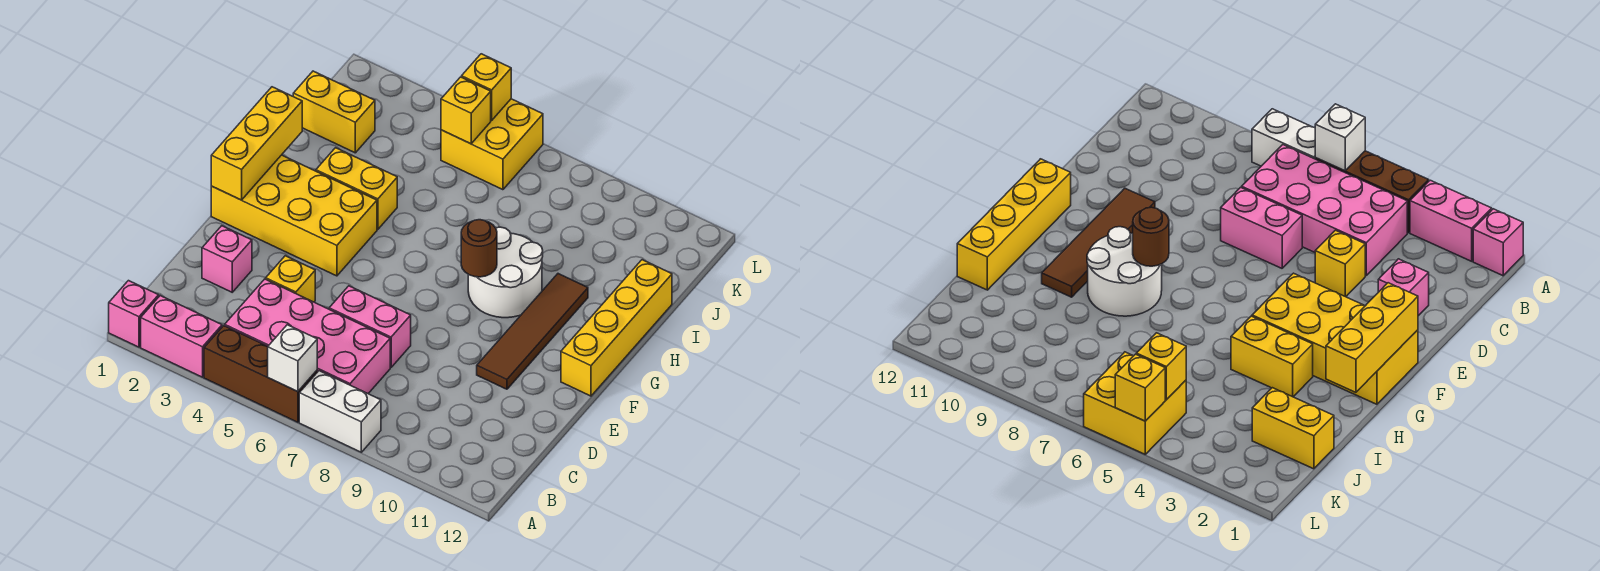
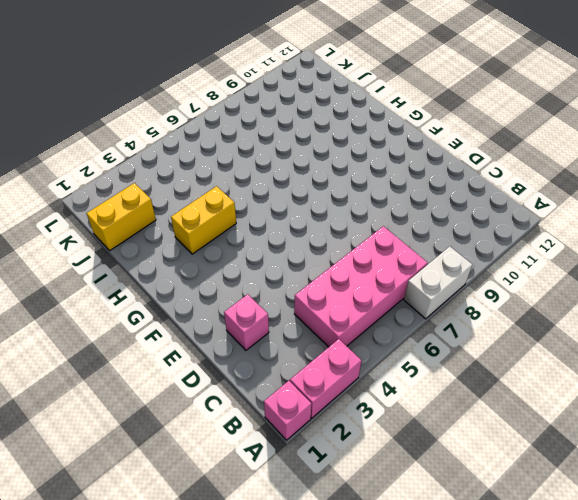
none -> brown brick A4:A6 level 1
none -> yellow brick D4 level 1
none -> pink brick D6:D7 level 1

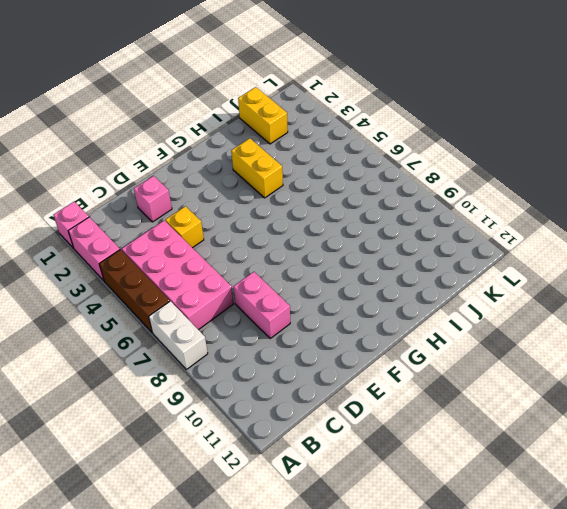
pink brick D8:D9 level 1 -> pink brick D6:D7 level 1
none -> brown tile E10:H10 level 1
none -> yellow brick F1:G4 level 1
none -> yellow brick F12:I12 level 1

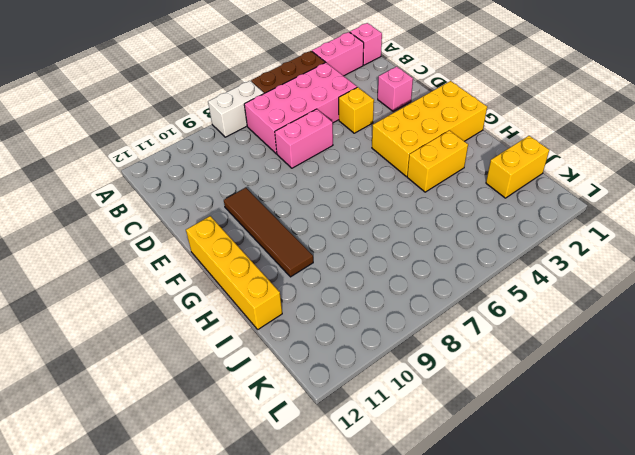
none -> white round brick G8:H9 level 1
none -> yellow brick K5:L6 level 1
none -> white brick A6 level 2

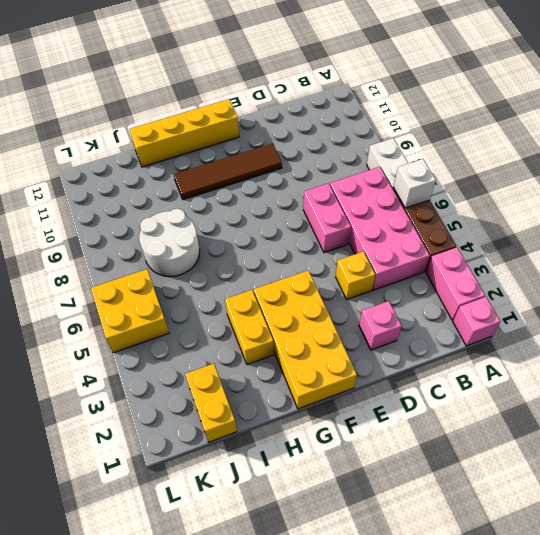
white round brick I7:J8 level 1 -> white round brick G8:H9 level 1
none -> yellow brick F1:H1 level 2
none -> brown round brick G8 level 2
none -> yellow brick K5 level 2

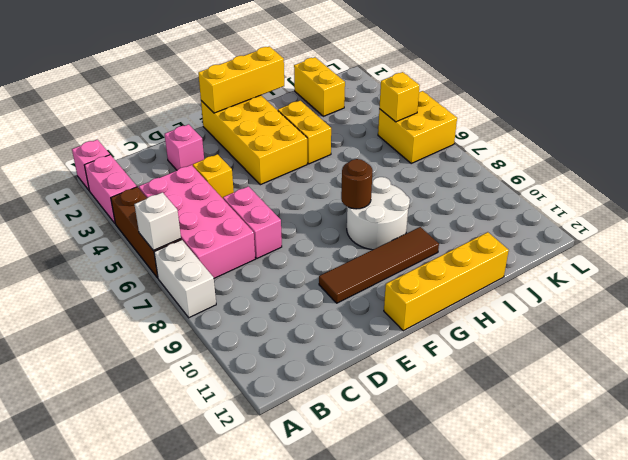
none -> yellow brick L5 level 2

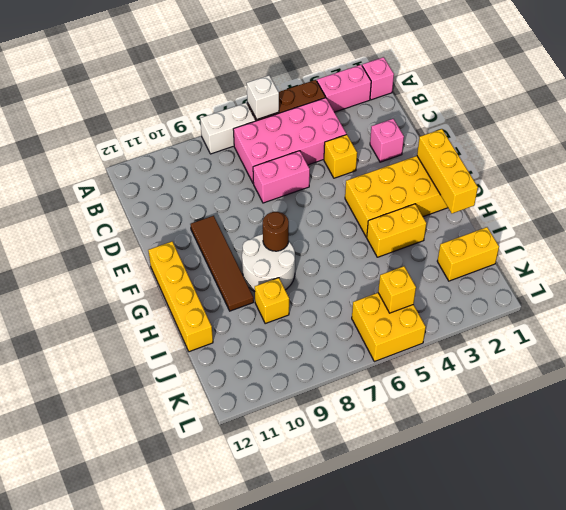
yellow brick I9 level 1 -> yellow brick L5 level 2

